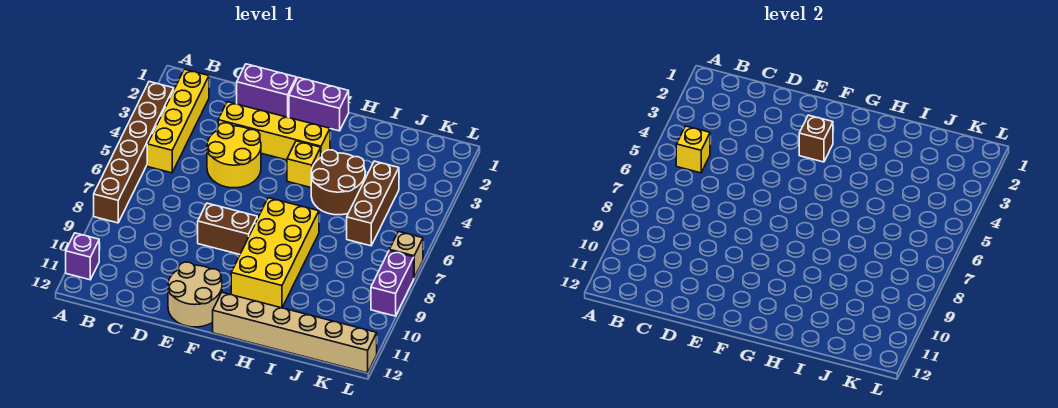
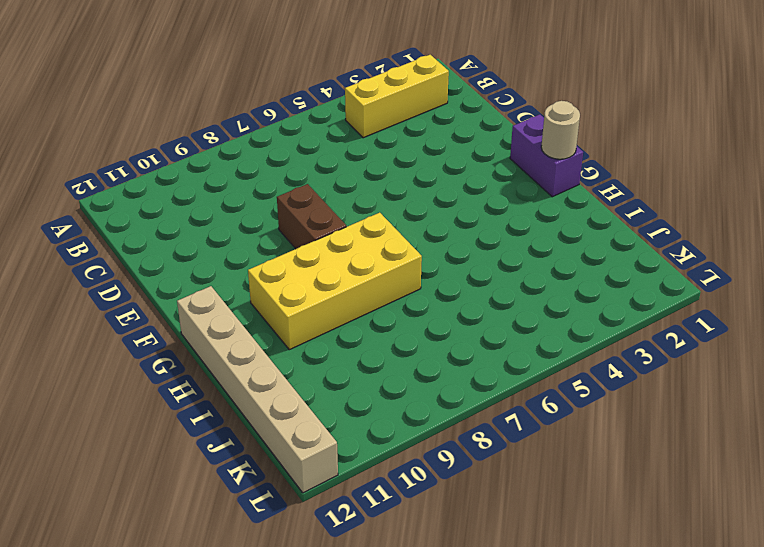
yellow brick B2:B4 level 1 -> yellow brick B2:B5 level 1
tan round brick G1 level 2 -> none
none -> brown brick A3:A8 level 1
none -> purple brick A11 level 1
none -> purple brick D1:E1 level 1

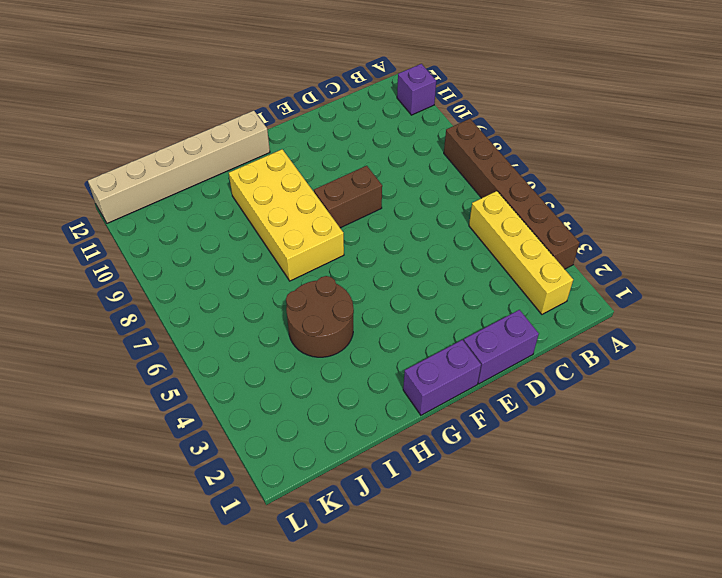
none -> yellow brick D3:G3 level 1
none -> yellow round brick D4:E5 level 1
none -> tan round brick E11:F12 level 1

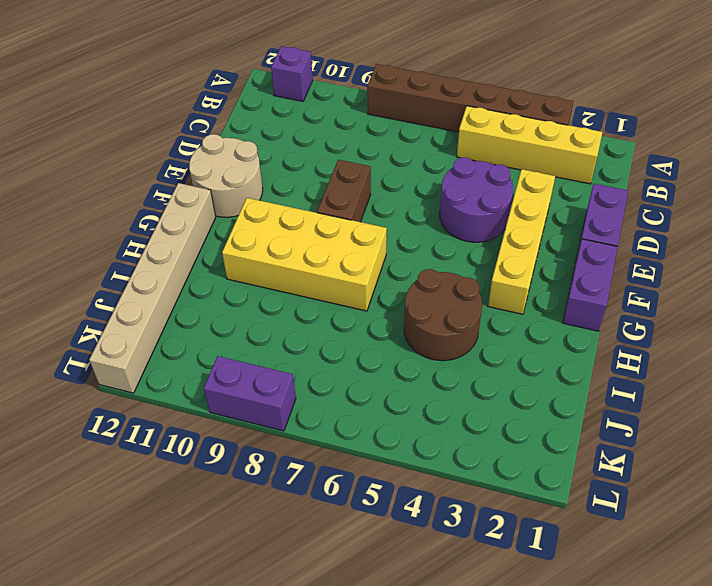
purple round brick D4:E5 level 1 -> yellow round brick D4:E5 level 1
none -> yellow brick G4 level 1
none -> brown brick J4:J6 level 1
none -> tan brick L7 level 1

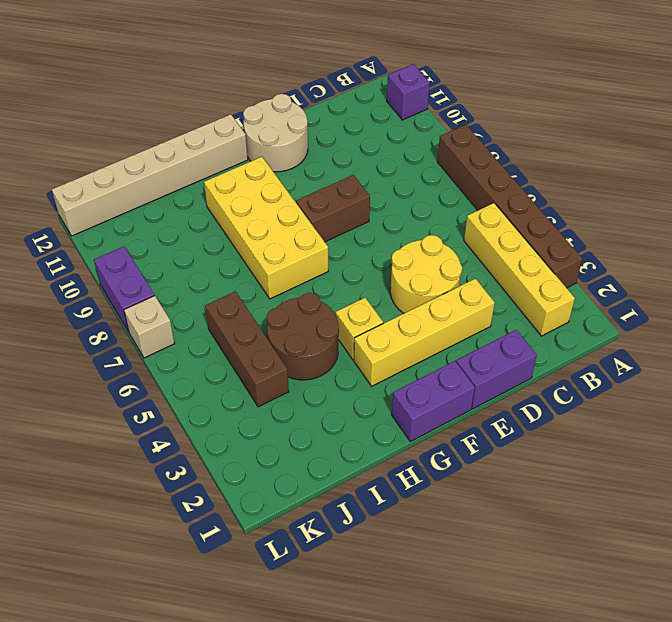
none -> yellow brick B5 level 2
none -> brown brick F3 level 2

